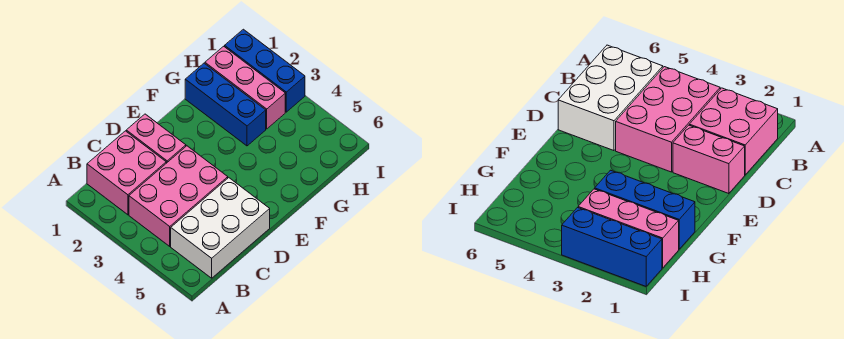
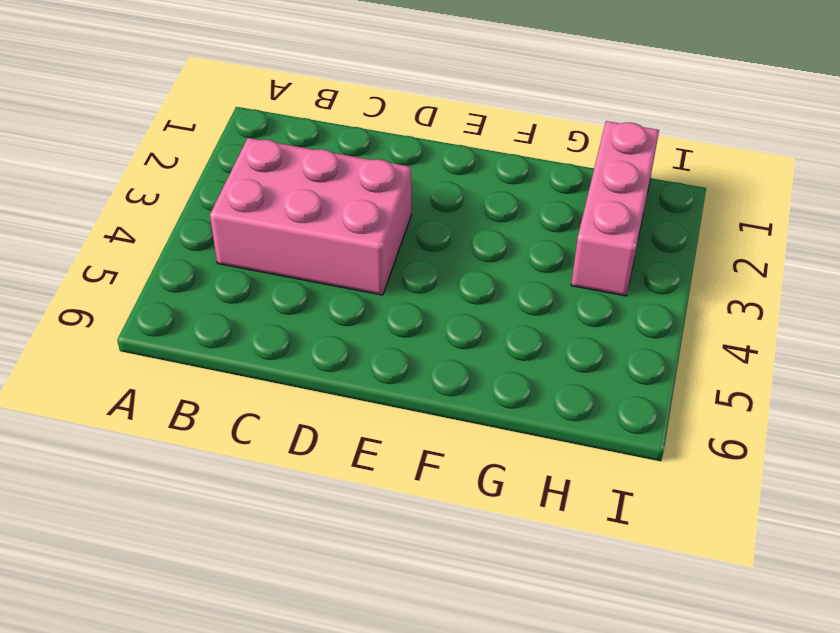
none -> pink brick B1:C2 level 1
none -> white brick B5:D6 level 1

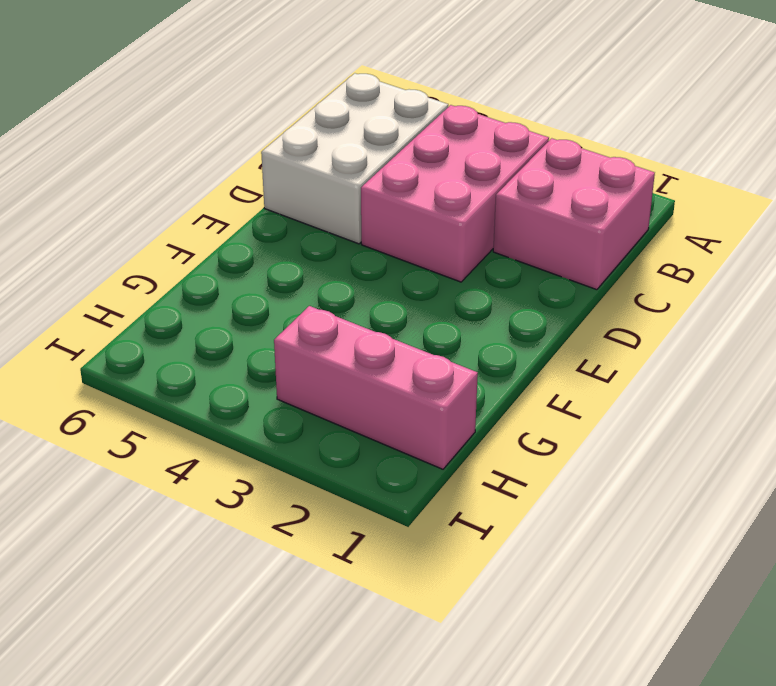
none -> pink brick D1:D2 level 1
none -> blue brick G1:G3 level 1

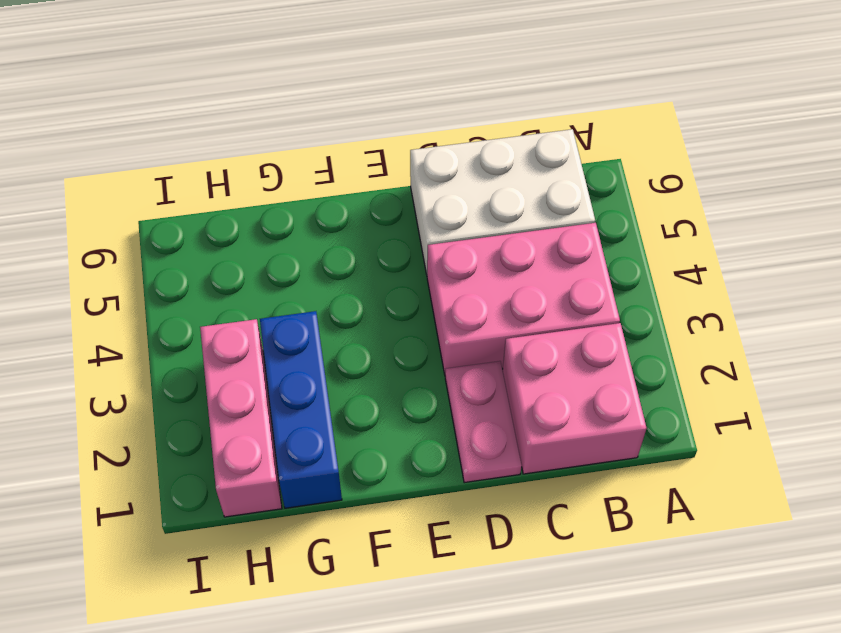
pink plate D1:D2 level 1 -> pink brick D1:D2 level 1
none -> blue brick I1:I3 level 1

